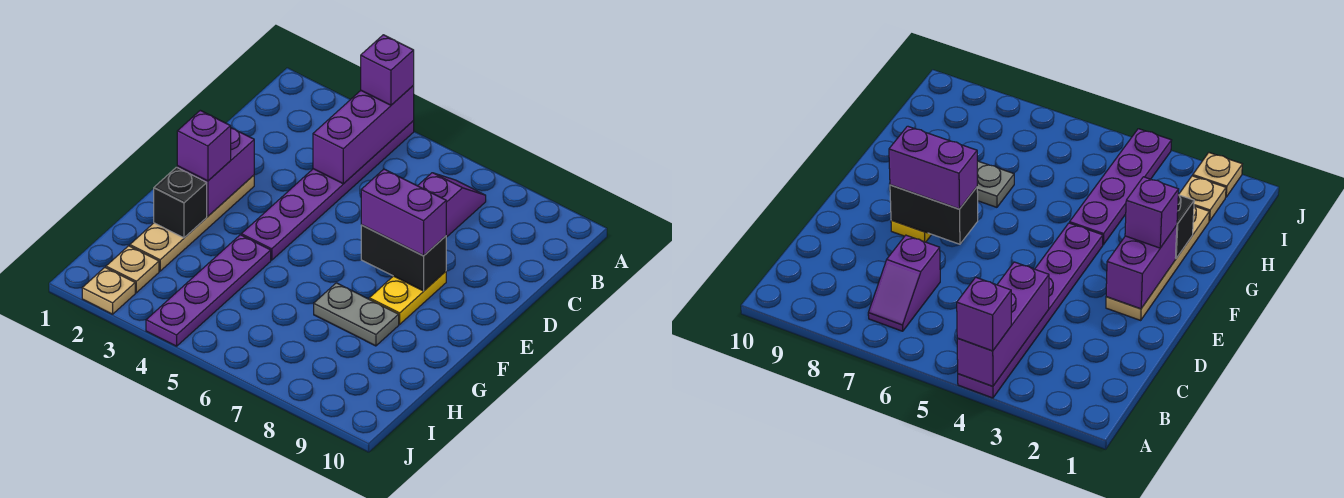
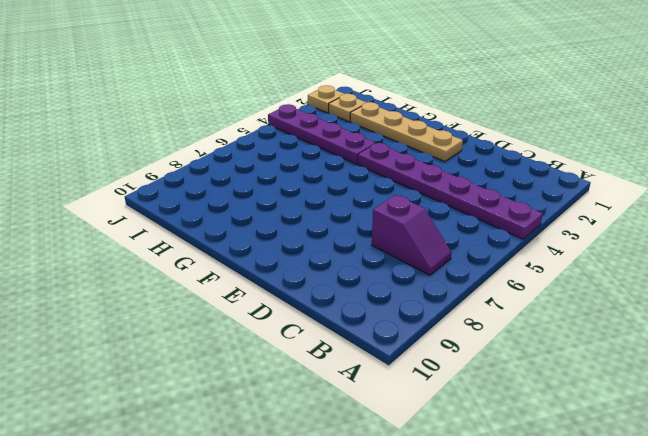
none -> yellow plate E8:F8 level 1
none -> grey plate G7:G8 level 1
none -> purple brick A4:C4 level 2

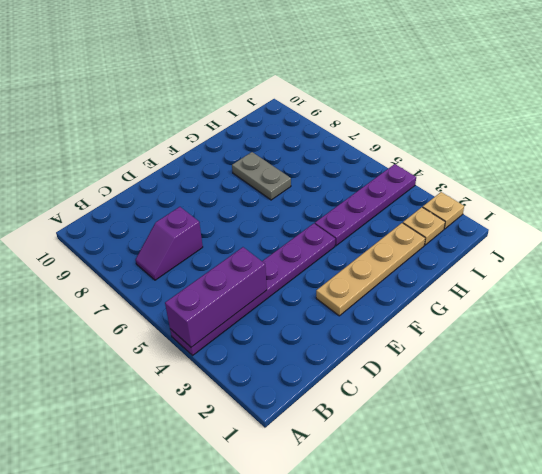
none -> yellow plate E8:F8 level 1
none -> purple brick E2:F2 level 2
none -> black brick E7:E8 level 2

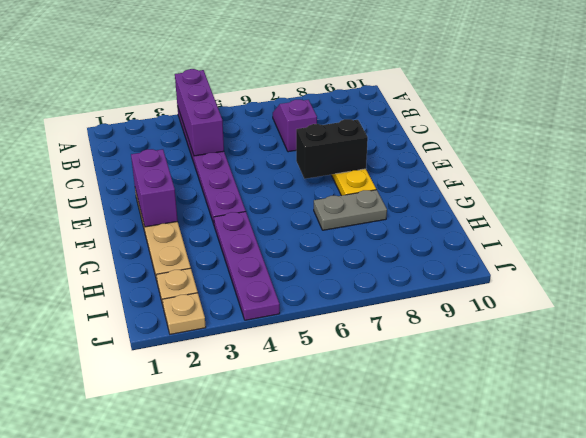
none -> black brick G2 level 2
none -> purple brick A4 level 3
none -> purple brick E7:E8 level 3

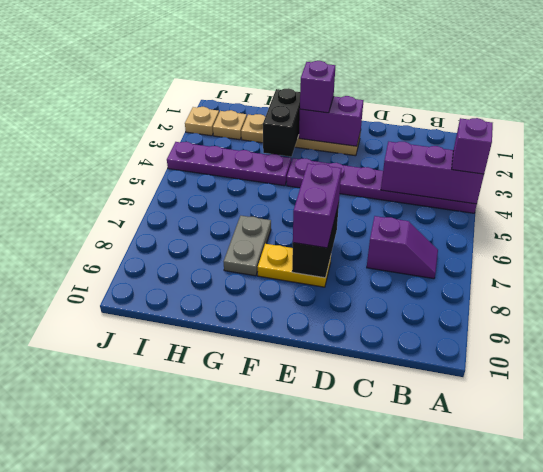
black brick G2:G3 level 2 -> black brick G2 level 2

